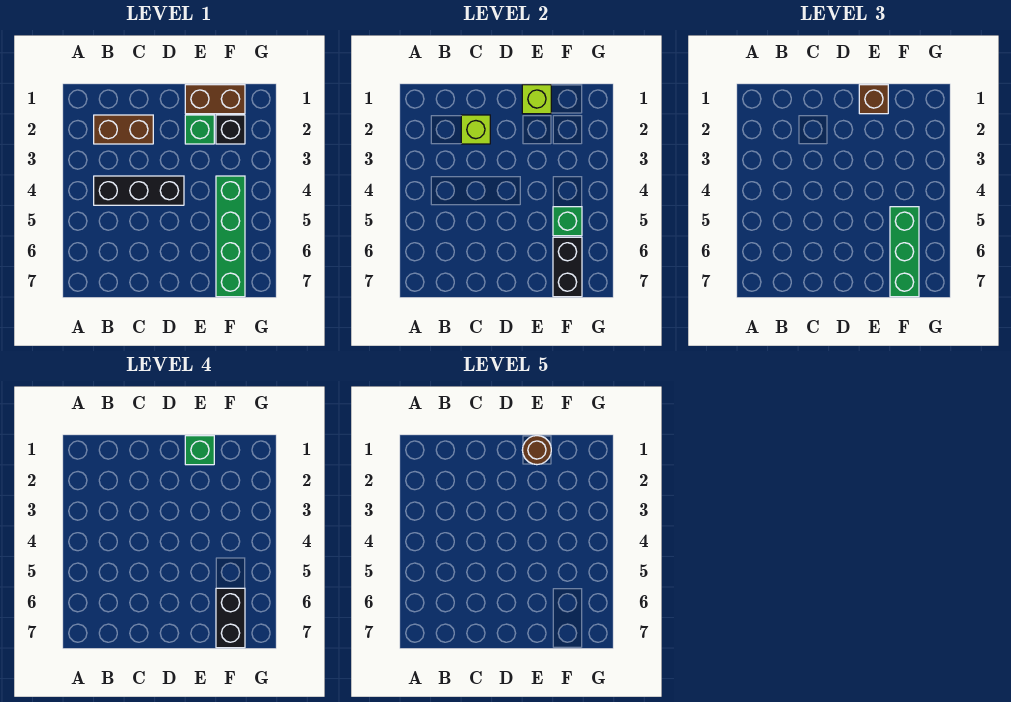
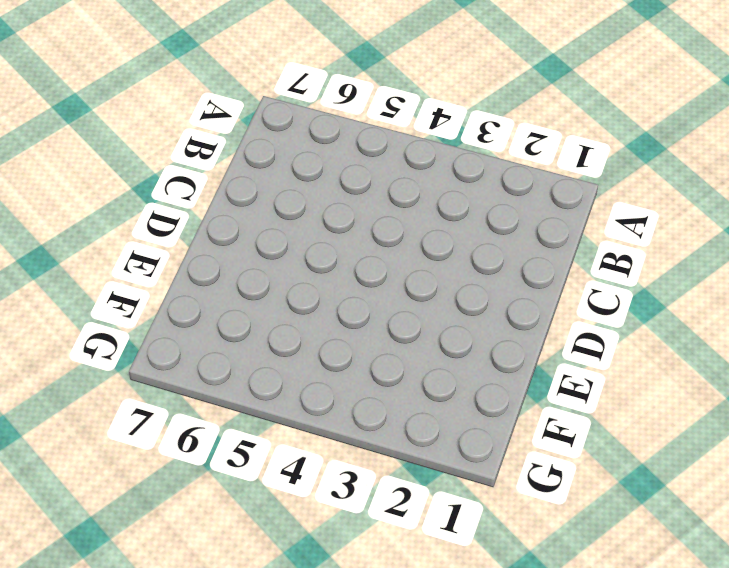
none -> brown brick B2:C2 level 1
none -> black brick B4:D4 level 1
none -> brown brick E1:F1 level 1

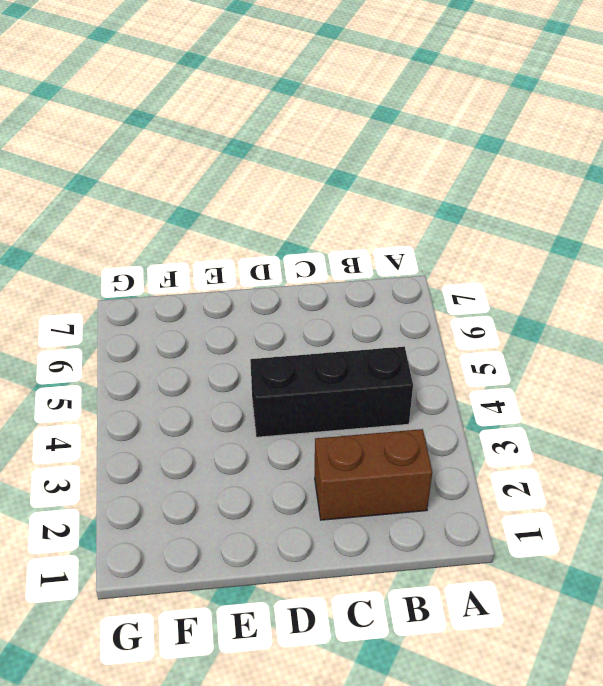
none -> brown brick E1:F1 level 1
none -> green brick E2 level 1
none -> black brick F2 level 1

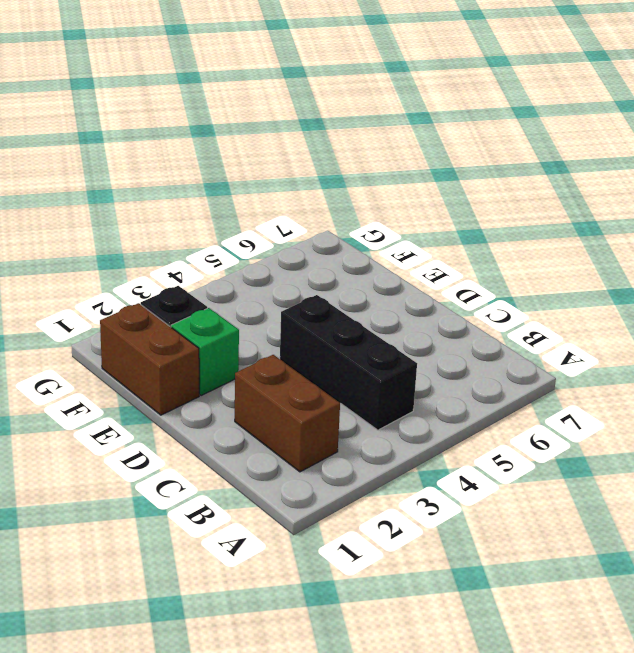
none -> green brick F4:F7 level 1
none -> lime brick C2 level 2
none -> lime brick E1 level 2

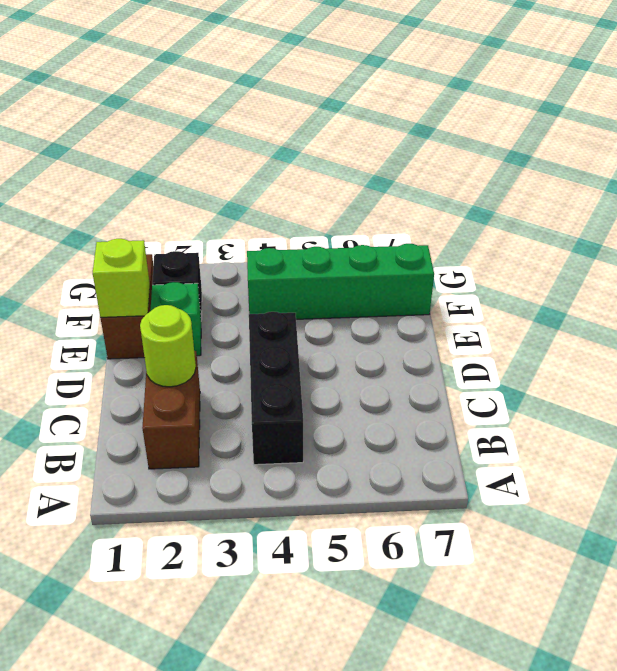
lime round brick C2 level 2 -> lime brick C2 level 2
none -> green brick F5 level 2
none -> black brick F6:F7 level 2
none -> brown brick E1 level 3

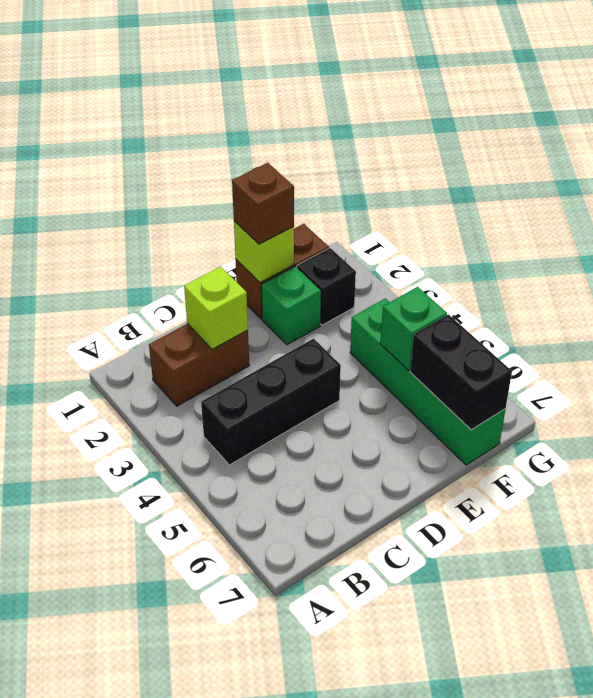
none -> green brick F5:F7 level 3
none -> green brick E1 level 4
none -> black brick F6:F7 level 4

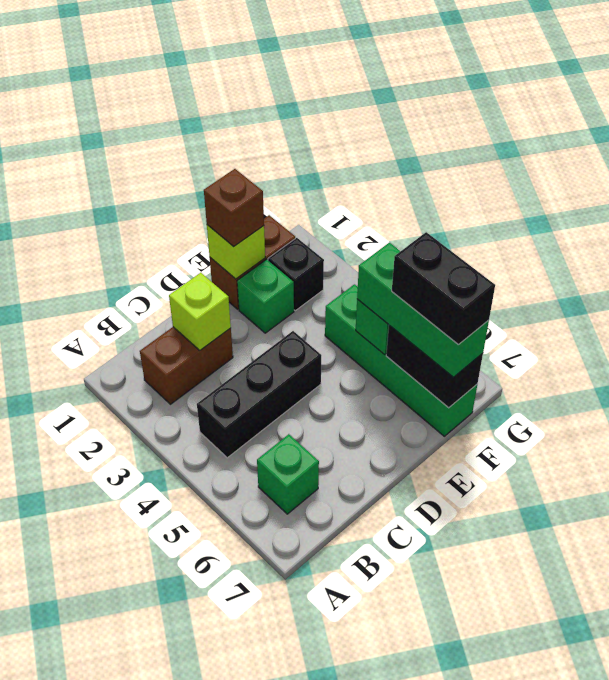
green brick B6 level 1 -> green brick E1 level 4
none -> brown round brick E1 level 5

